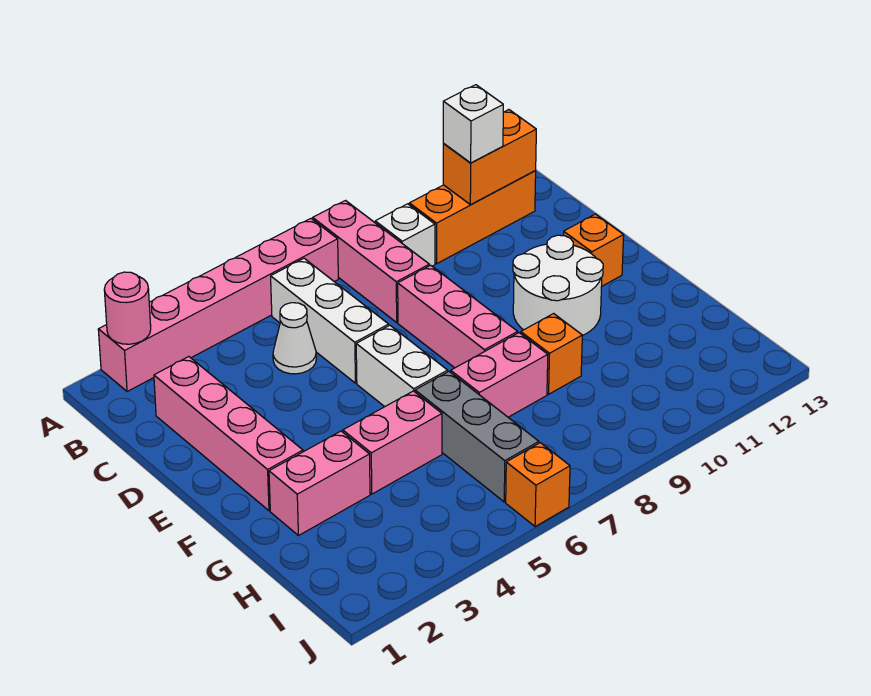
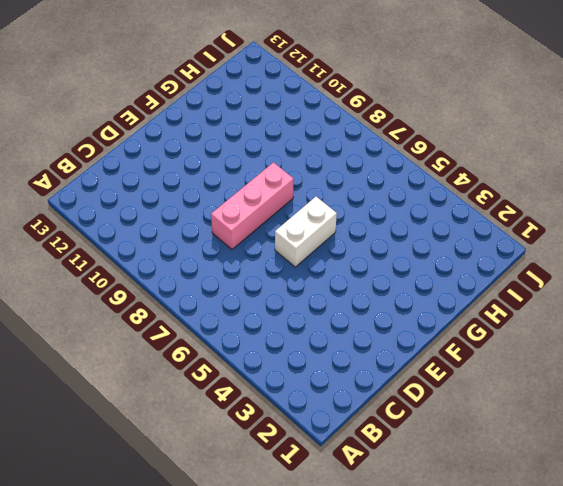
none -> pink brick A2:A7 level 1
none -> pink brick A8:C8 level 1
none -> white brick B6:D6 level 1

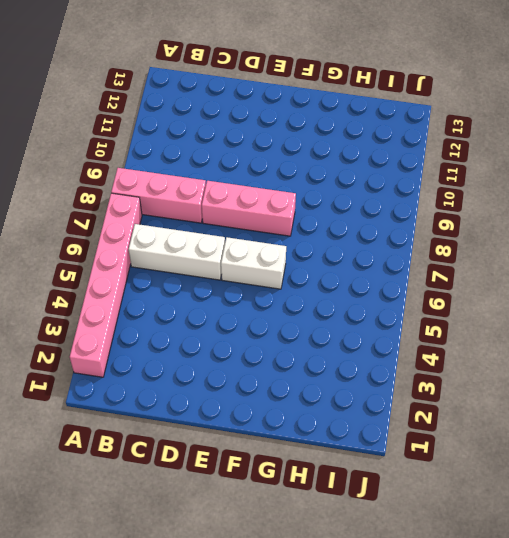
none -> white brick B9 level 1
none -> orange brick B10:B12 level 1
none -> pink brick C2:F2 level 1

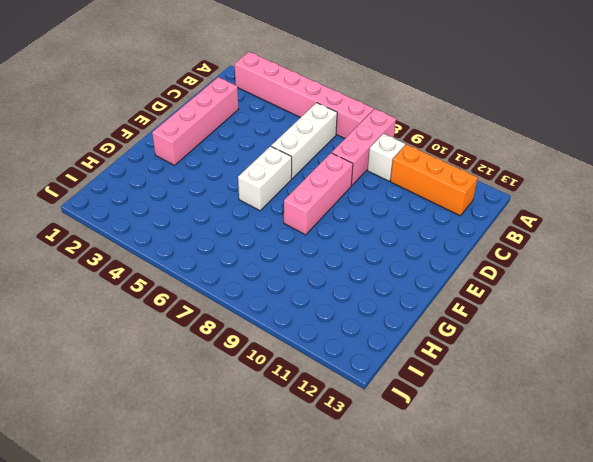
none -> white cone C5 level 1
none -> white round brick E10:F11 level 1
none -> orange brick E12 level 1

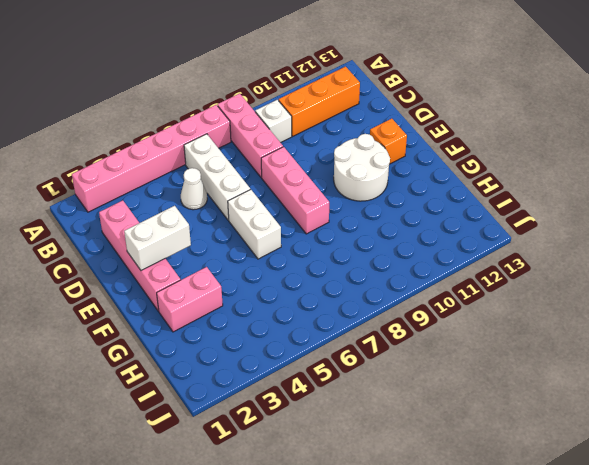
white brick E2:E3 level 2 -> none
none -> pink brick G4:G5 level 1
none -> grey brick G6:I6 level 1
none -> pink brick G7:G8 level 1

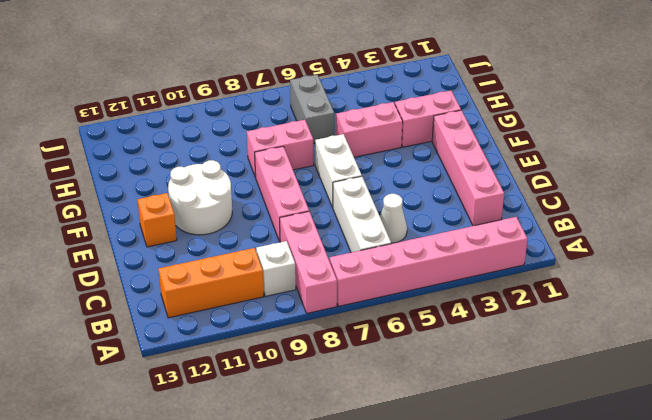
grey brick H6:I6 level 1 -> grey brick G6:I6 level 1
none -> orange brick G9 level 1
none -> orange brick J6 level 1
none -> pink round brick A2 level 2

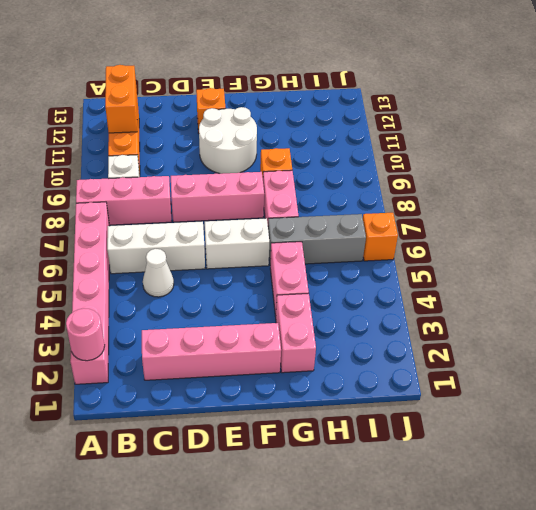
none -> white brick B11 level 3

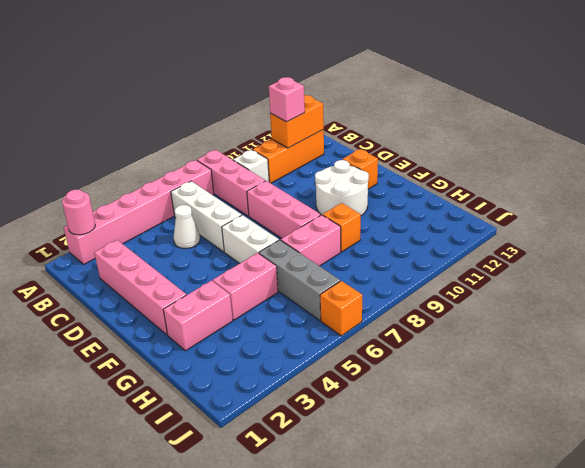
pink brick B11 level 3 -> white brick B11 level 3

